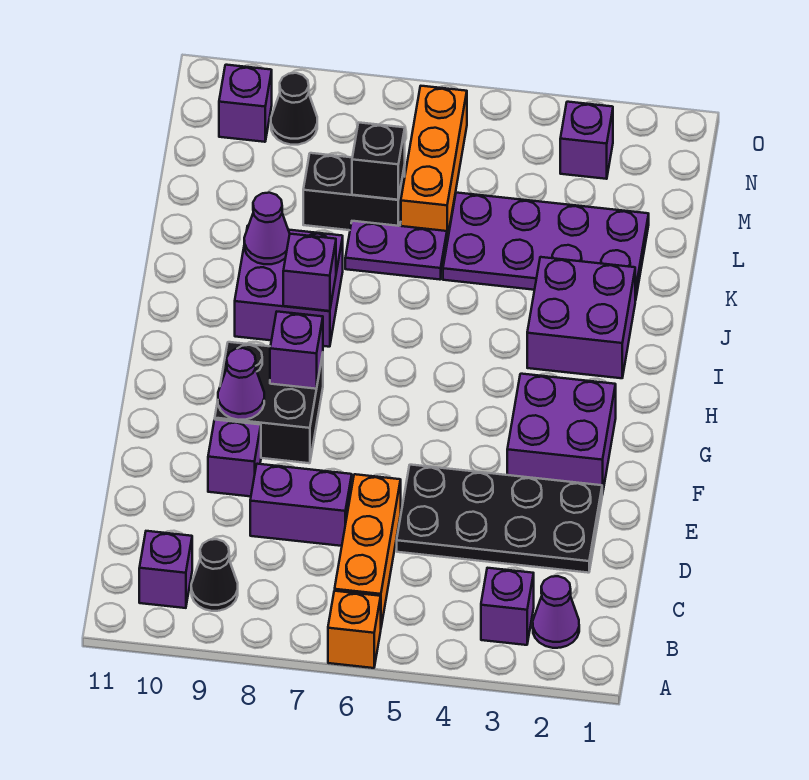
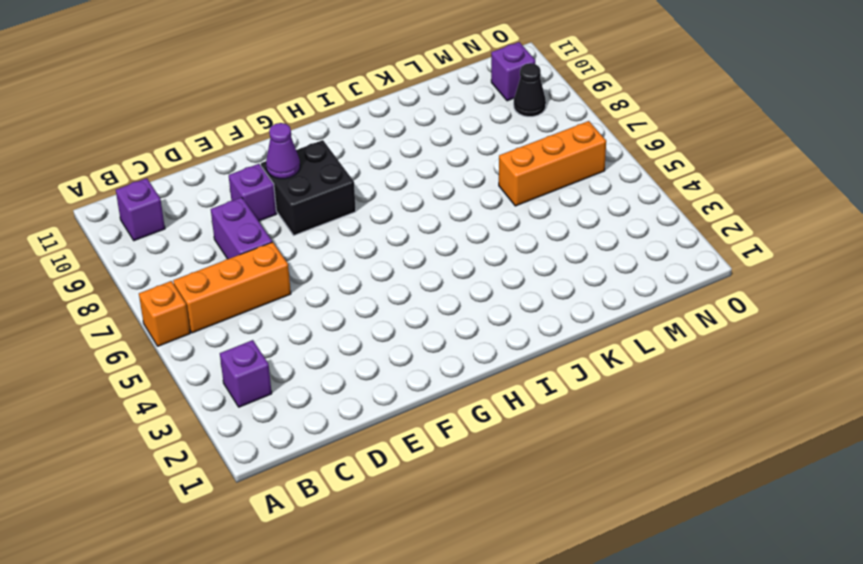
none -> purple cone B2 level 1
none -> black cone B9 level 1
none -> black plate D2:E5 level 1

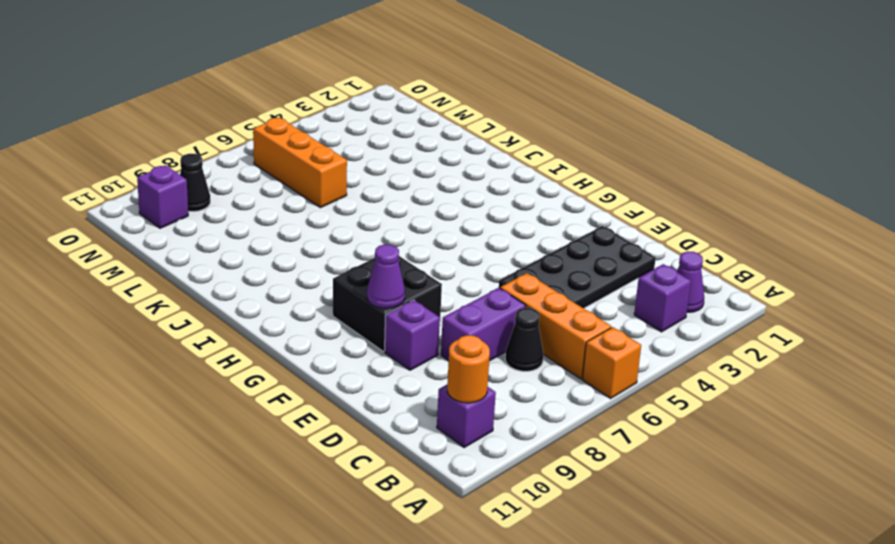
orange round brick B10 level 2 -> none
black cone C7 level 1 -> black cone B9 level 1
none -> purple brick F2:G3 level 1
none -> purple brick I2:J3 level 1
none -> purple brick I8:J9 level 1

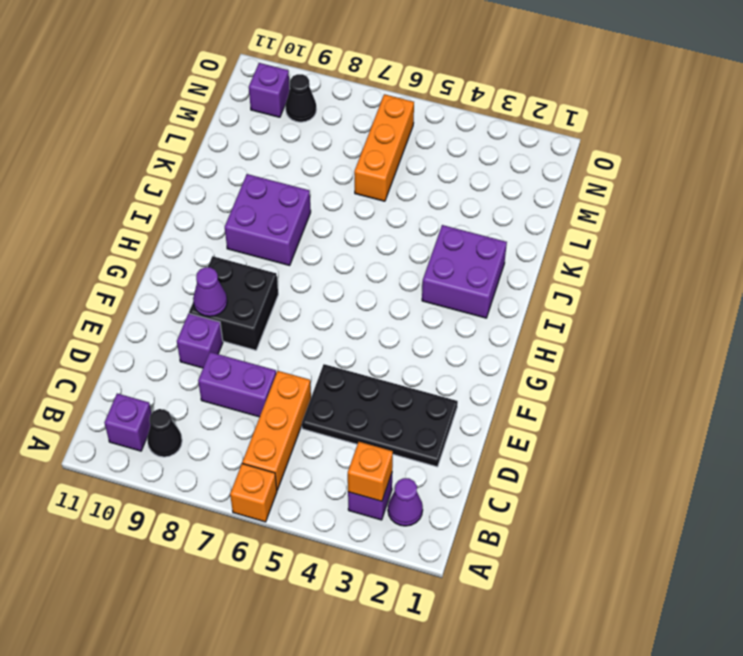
orange brick B3 level 2 -> none
none -> purple brick F2:G3 level 1
none -> purple plate K2:L5 level 1
none -> purple plate K6:K7 level 1

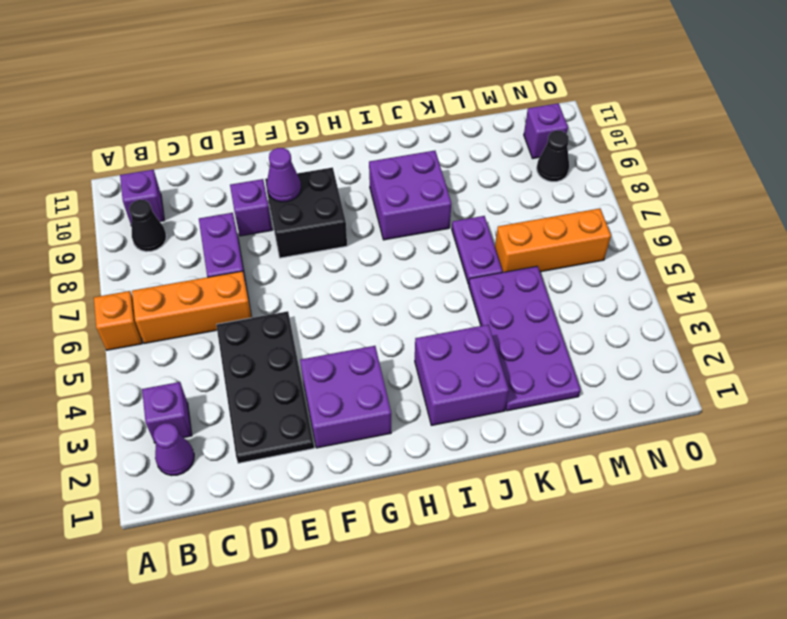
none -> black brick L7:L8 level 1
none -> purple brick N3 level 1
none -> purple brick G8 level 2

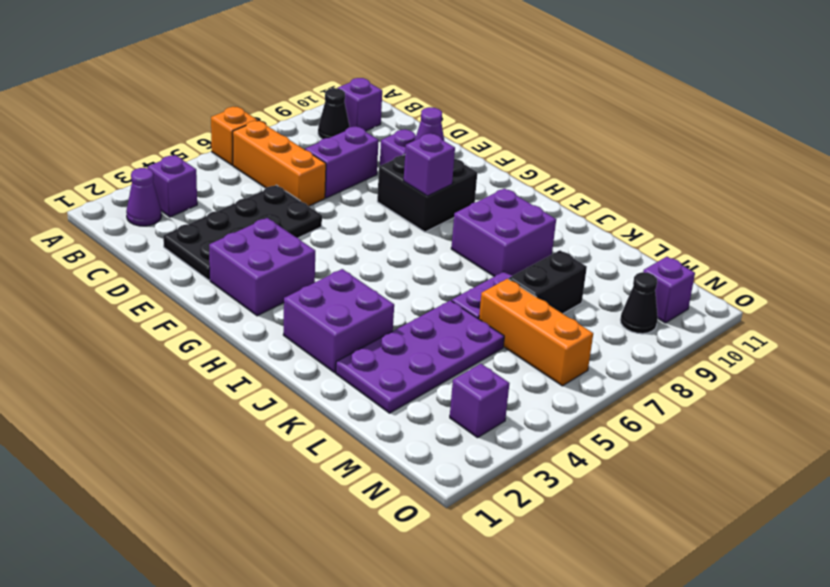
none -> purple brick I8 level 2
none -> purple cone J9 level 2
none -> black brick L7 level 2

